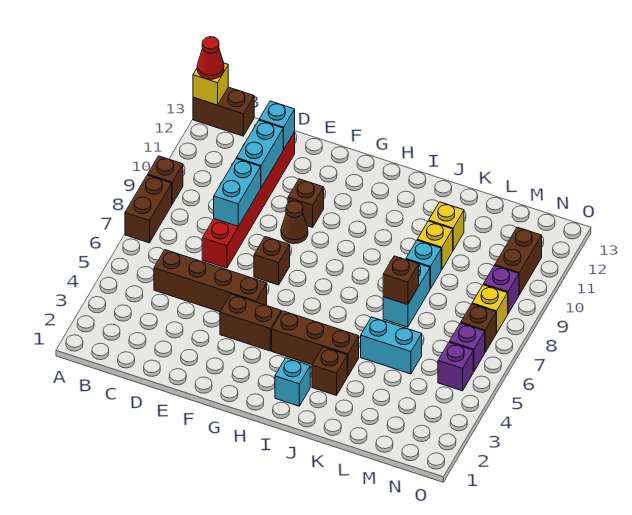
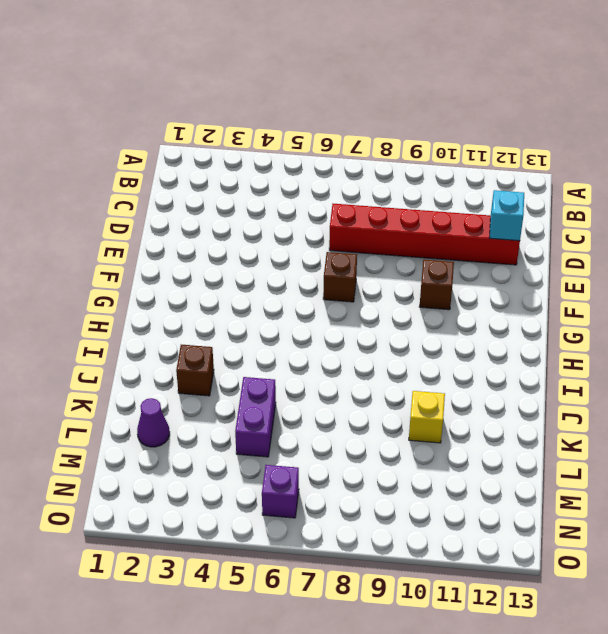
purple brick K5:L5 level 1 -> cyan brick K5:L5 level 1
purple cone L2 level 1 -> none
none -> brown brick A7:A8 level 1
none -> brown brick A9 level 1
none -> brown brick A13:B13 level 1

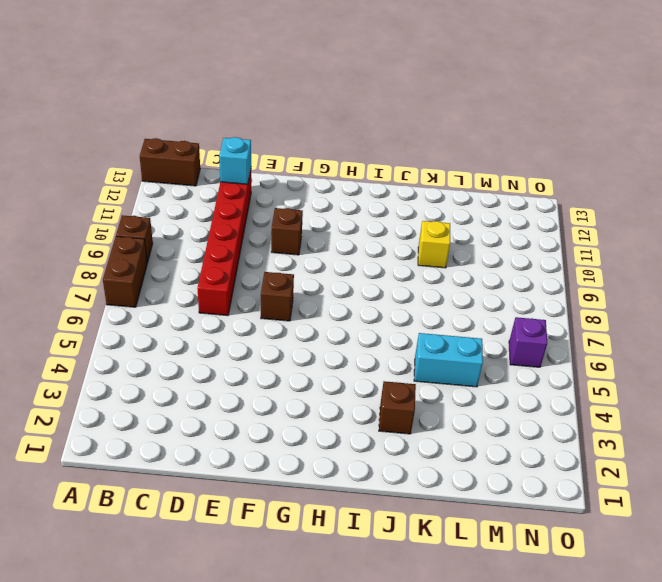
none -> brown brick C5:F5 level 1
none -> brown brick F4:G4 level 1
none -> brown cone F9 level 1

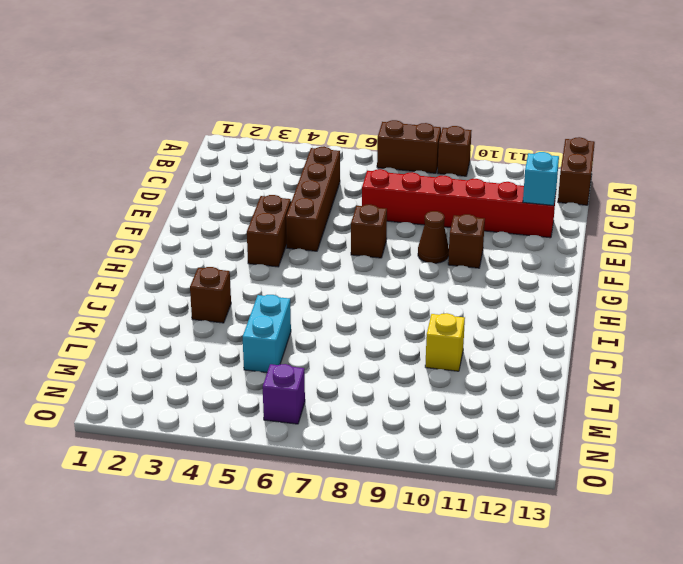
none -> brown brick H4:J4 level 1
none -> cyan brick I2 level 1
none -> cyan brick K7:K8 level 1

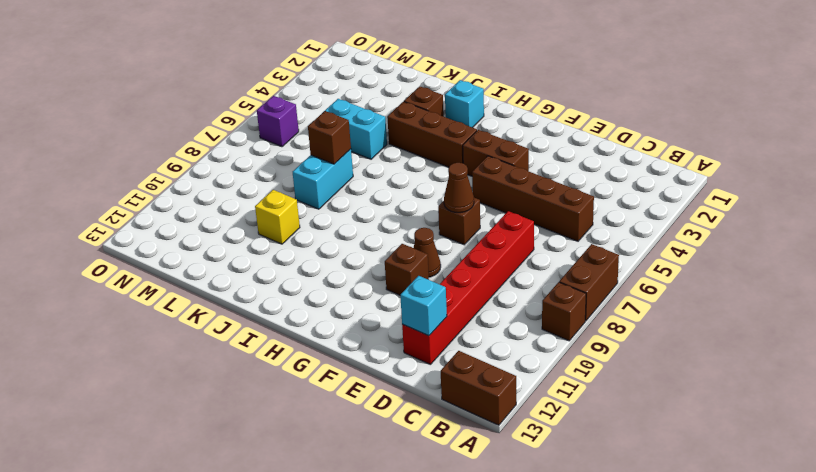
brown cone F7 level 2 -> none
none -> cyan brick K9 level 1
none -> yellow brick K11 level 1
none -> purple brick N5 level 1

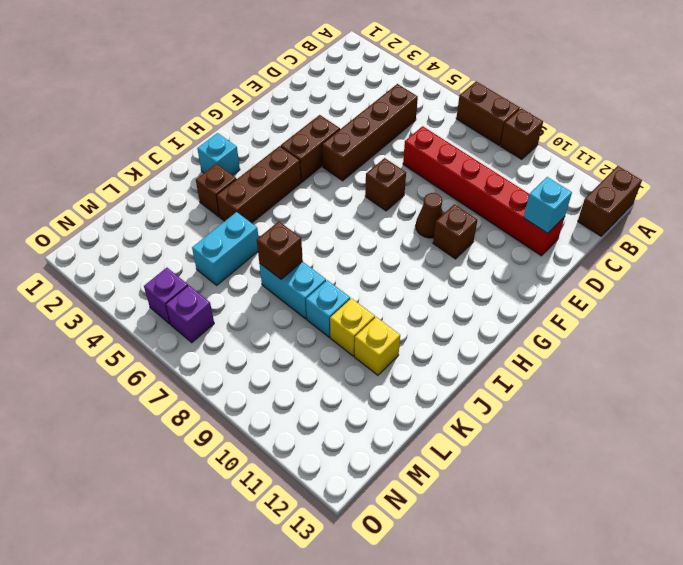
none -> brown brick N7 level 1
none -> yellow brick N8 level 1
none -> purple brick N9 level 1

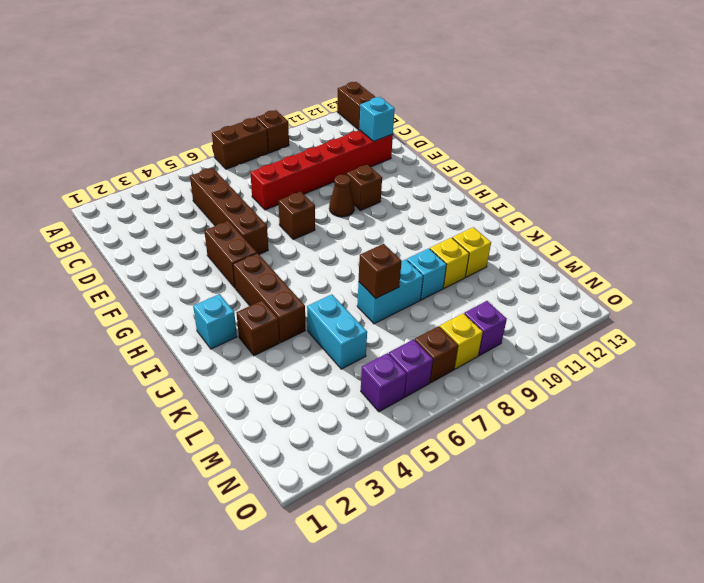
none -> brown brick N10:N11 level 1
none -> yellow brick A13 level 2
none -> cyan brick D8:D9 level 2

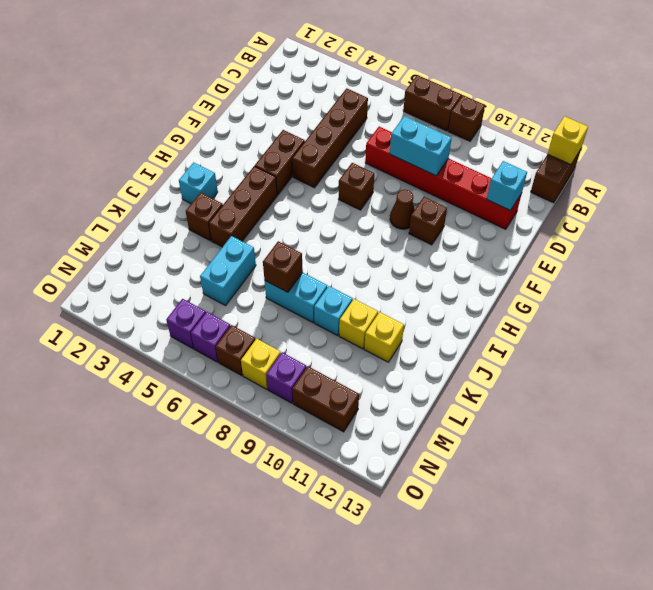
none -> cyan brick D10:D11 level 2
none -> red cone A13 level 3

